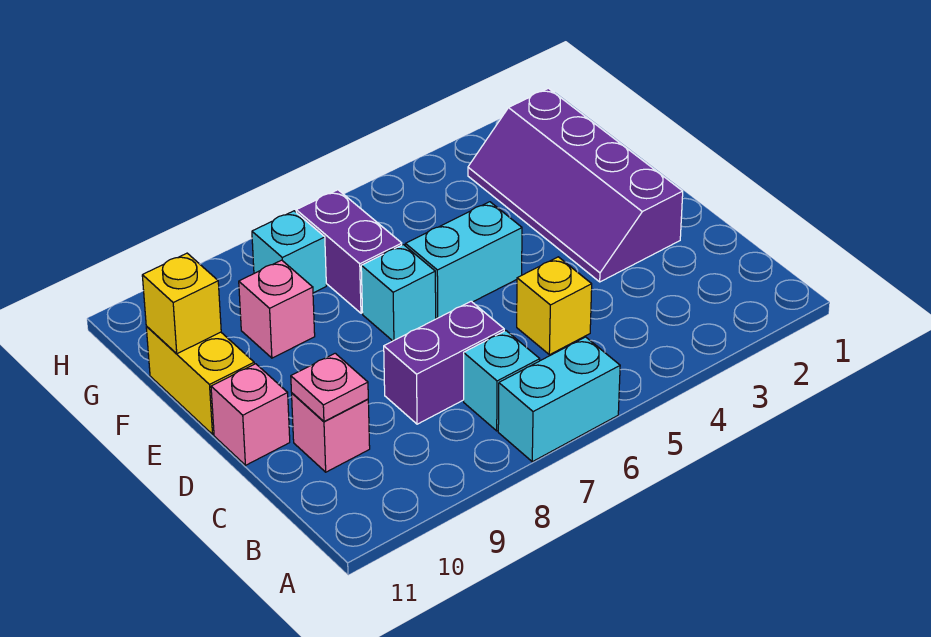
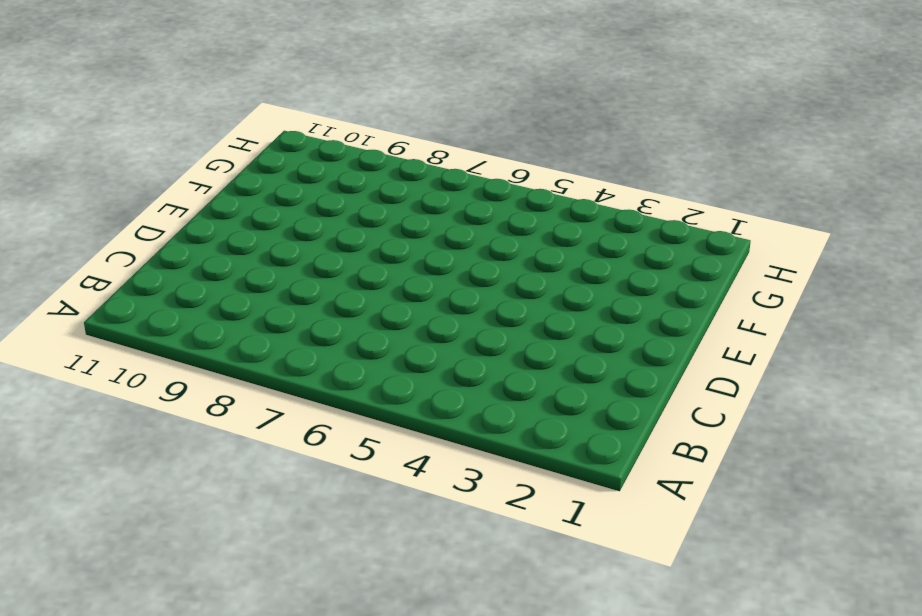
none -> cyan brick A6:A7 level 1
none -> cyan brick B7 level 1
none -> yellow brick C5 level 1

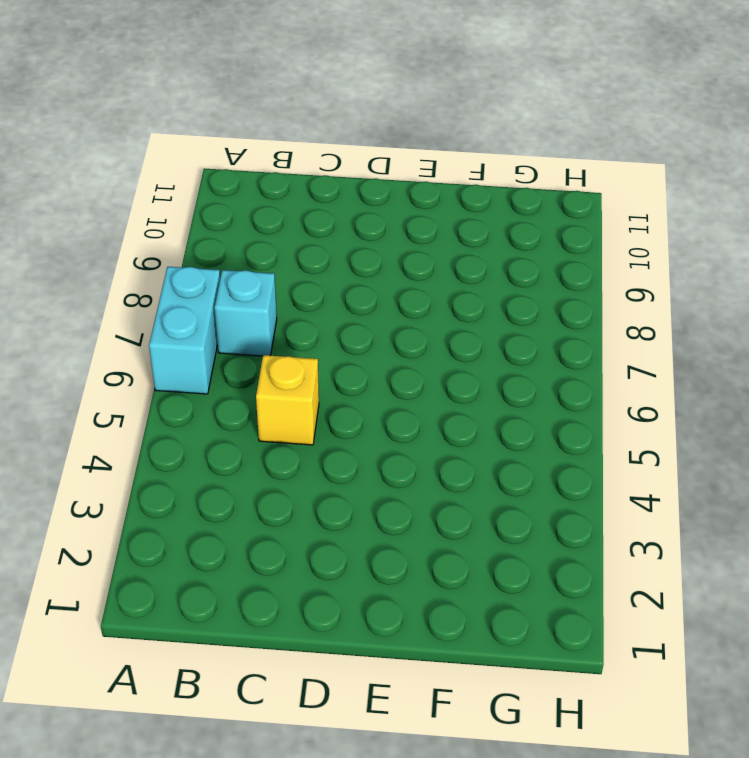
none -> purple brick C7:C8 level 1
none -> pink brick C10 level 1
none -> purple slope D2:G3 level 1 top 2

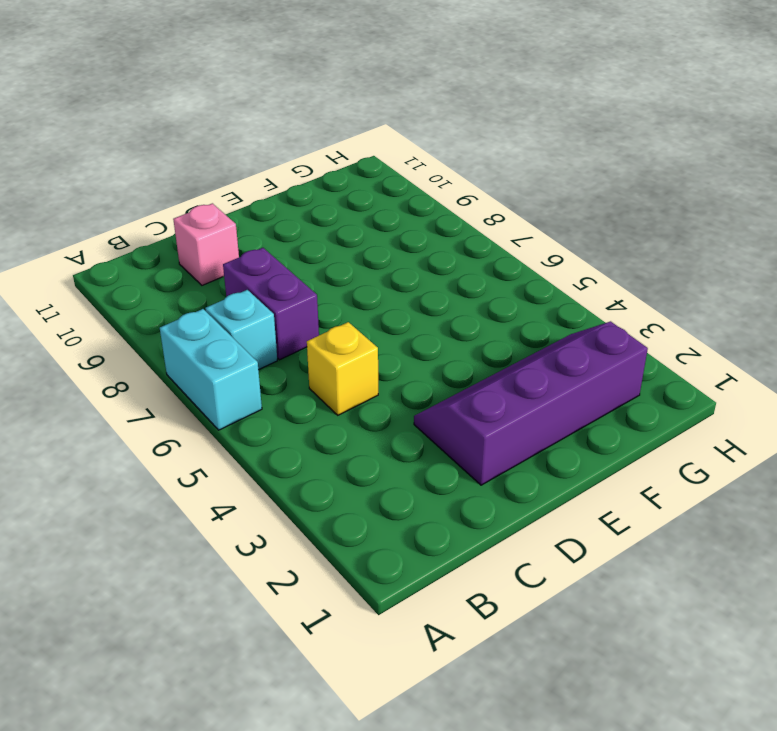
none -> pink brick D11 level 1
none -> cyan brick E5:E6 level 1
none -> cyan brick E7 level 1

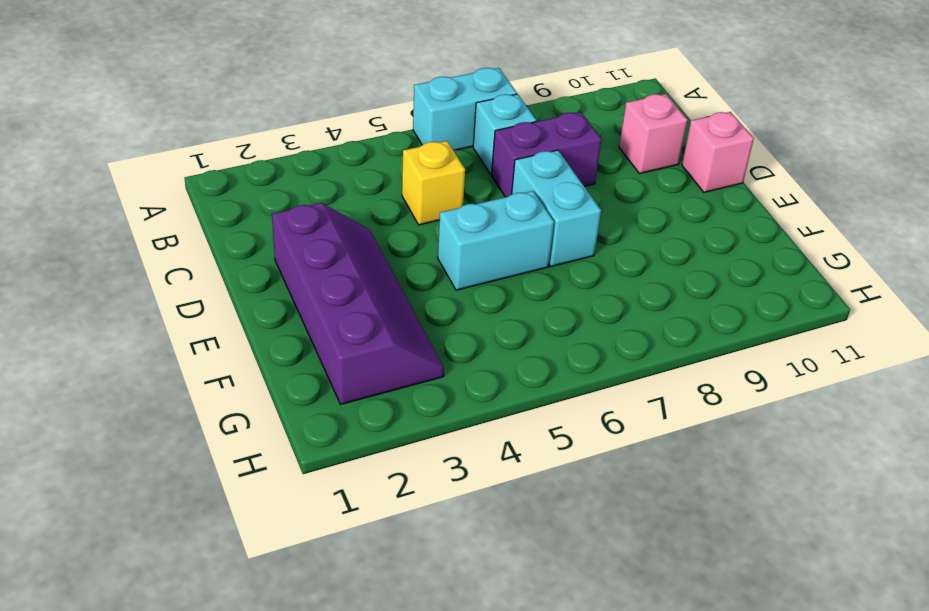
cyan brick D7:E7 level 1 -> cyan brick E7 level 1
none -> yellow brick E11:F11 level 1
none -> purple brick F7:G7 level 1
none -> pink brick F9 level 1

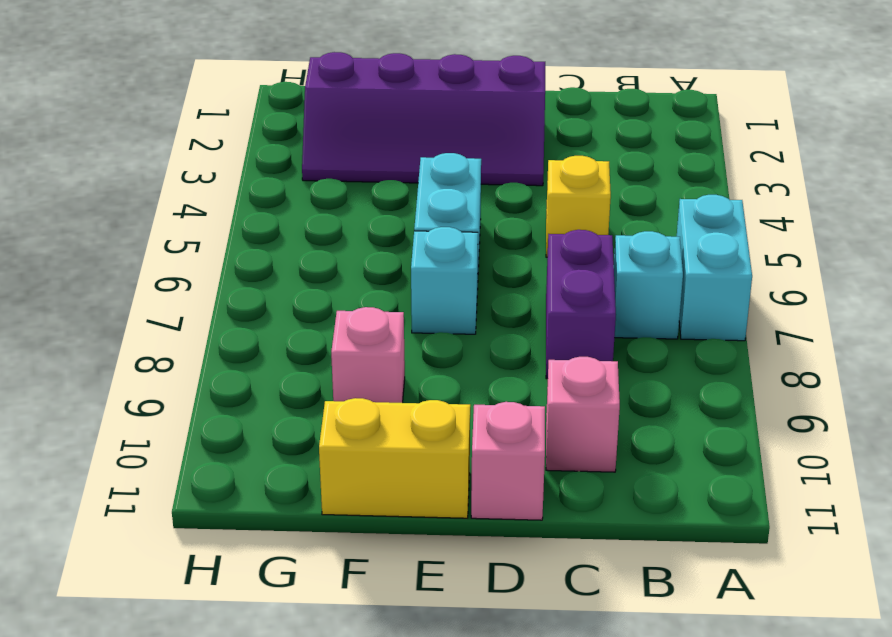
none -> purple brick F7:G7 level 1
none -> cyan brick G8 level 1
none -> pink plate C10 level 2

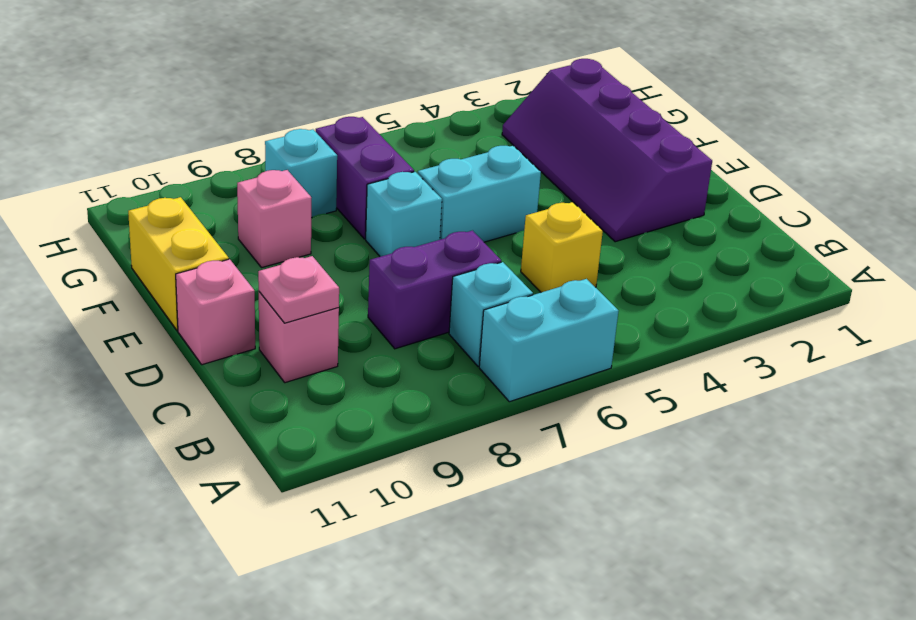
none -> yellow brick F11 level 2

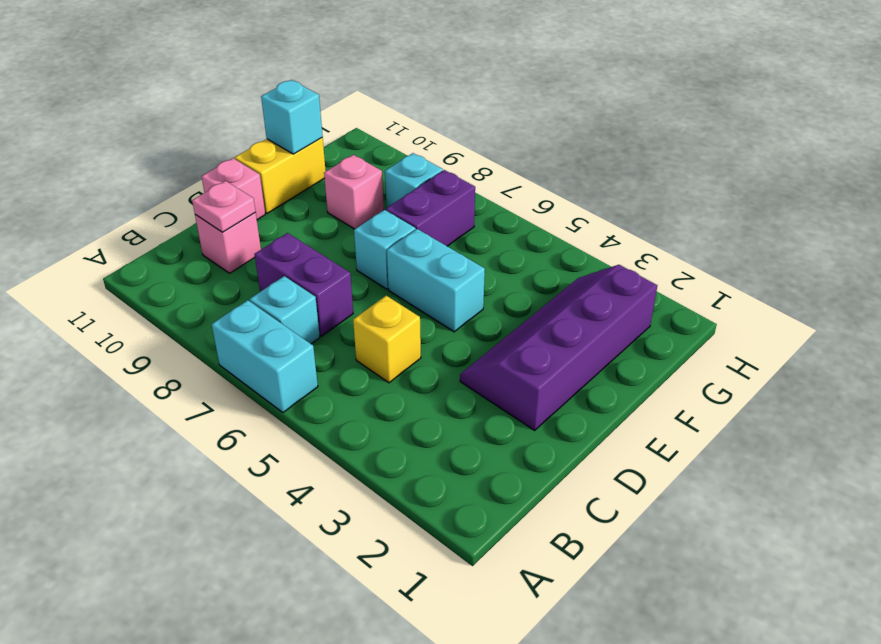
cyan brick F11 level 2 -> yellow brick F11 level 2

